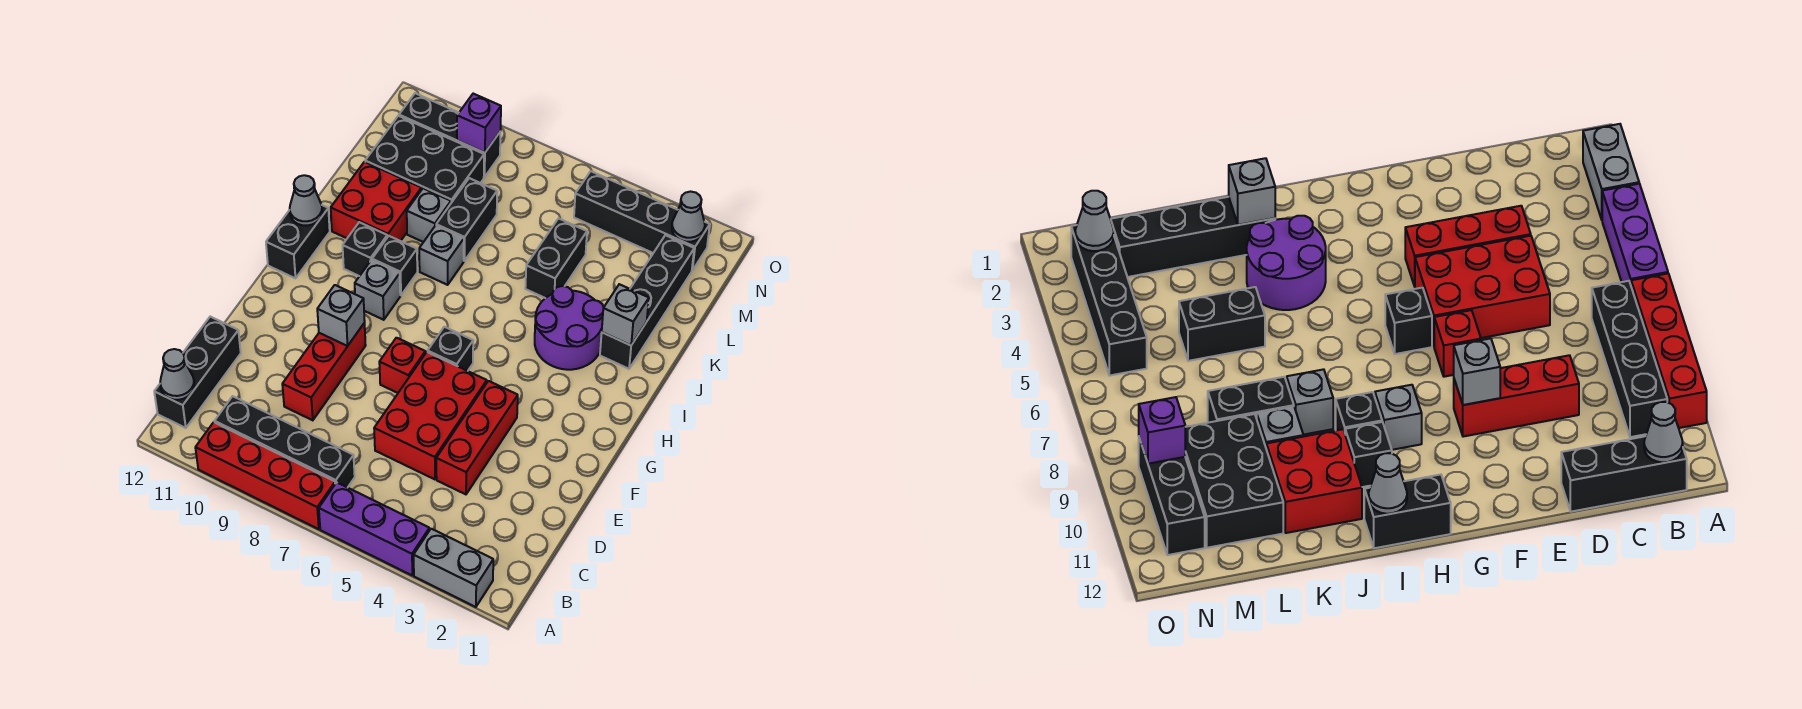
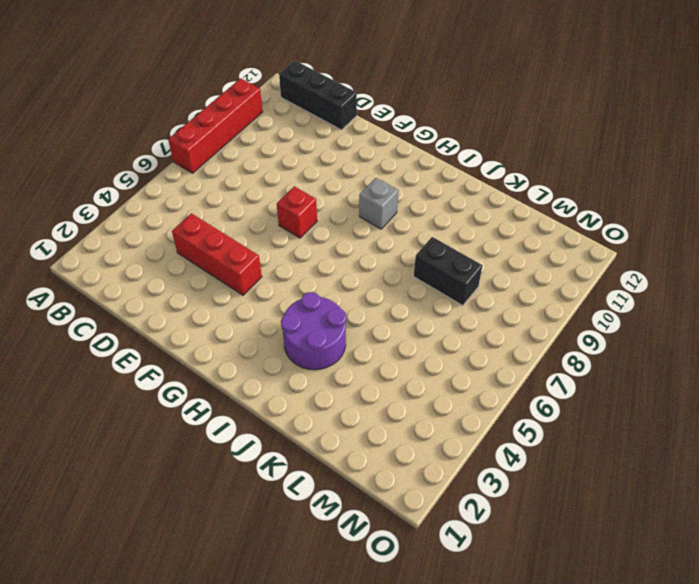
none -> grey brick A2:A3 level 1
none -> purple brick A4:A6 level 1
none -> black brick B7:B10 level 1
none -> red brick D5:F6 level 1

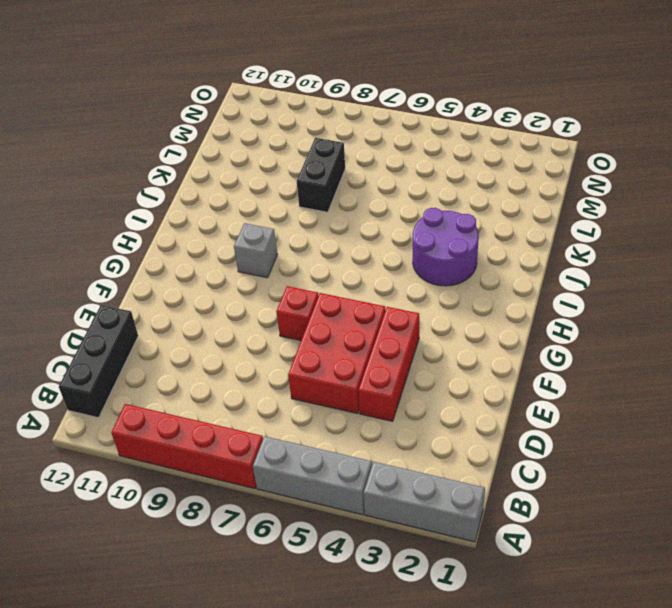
grey brick A1:A3 level 1 -> grey brick A2:A3 level 1
grey brick A4:A6 level 1 -> purple brick A4:A6 level 1
none -> black brick B7:B10 level 1
none -> red brick D9:F9 level 1
none -> black brick G6 level 1
none -> black brick H12:I12 level 1

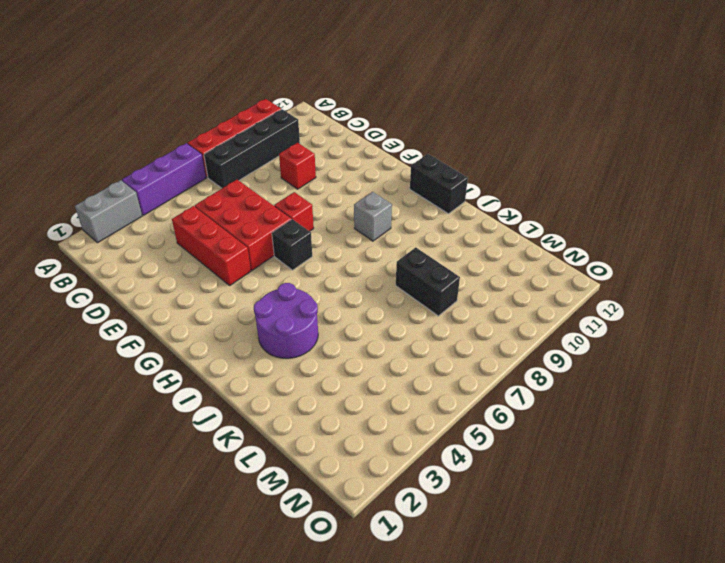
red brick D9 level 1 -> red brick D9:F9 level 1
none -> black brick B12:D12 level 1
none -> black brick I9 level 1
none -> black brick I10 level 1
none -> black brick J2:M2 level 1

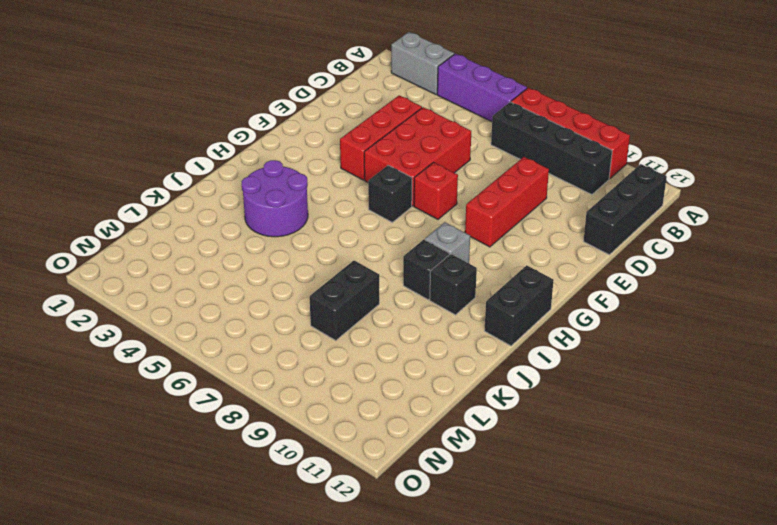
none -> black brick J2:M2 level 1
none -> grey brick J8 level 1
none -> red brick J10:K11 level 1
none -> black brick K5:L5 level 1

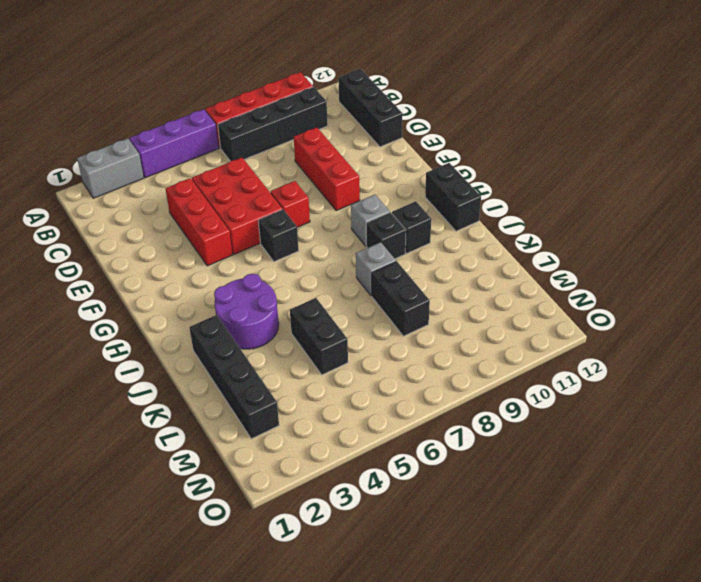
none -> red brick J10:K11 level 1
none -> grey brick K9 level 1
none -> black brick L9:M11 level 1
none -> black brick N2:N5 level 1

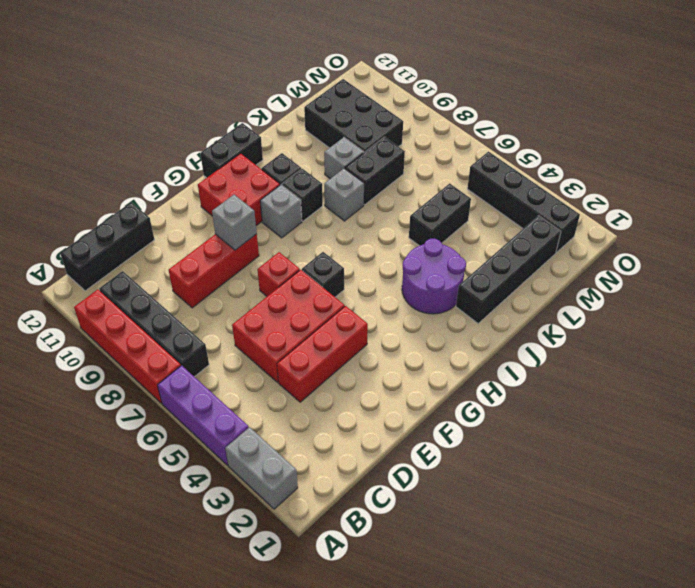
red brick G10:H11 level 1 -> red brick J10:K11 level 1
none -> black brick N9:N11 level 1
none -> grey cone B12 level 2
none -> grey cone I12 level 2
none -> grey brick J2 level 2

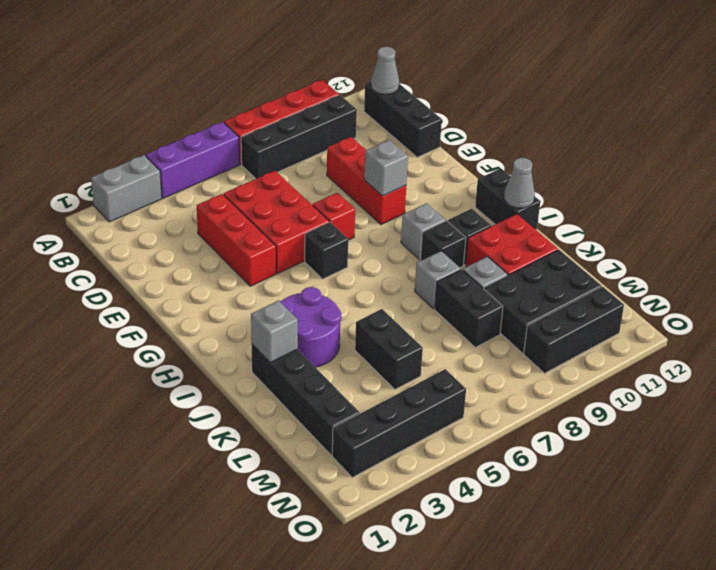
none -> grey cone N2 level 2
none -> purple brick N9 level 2

